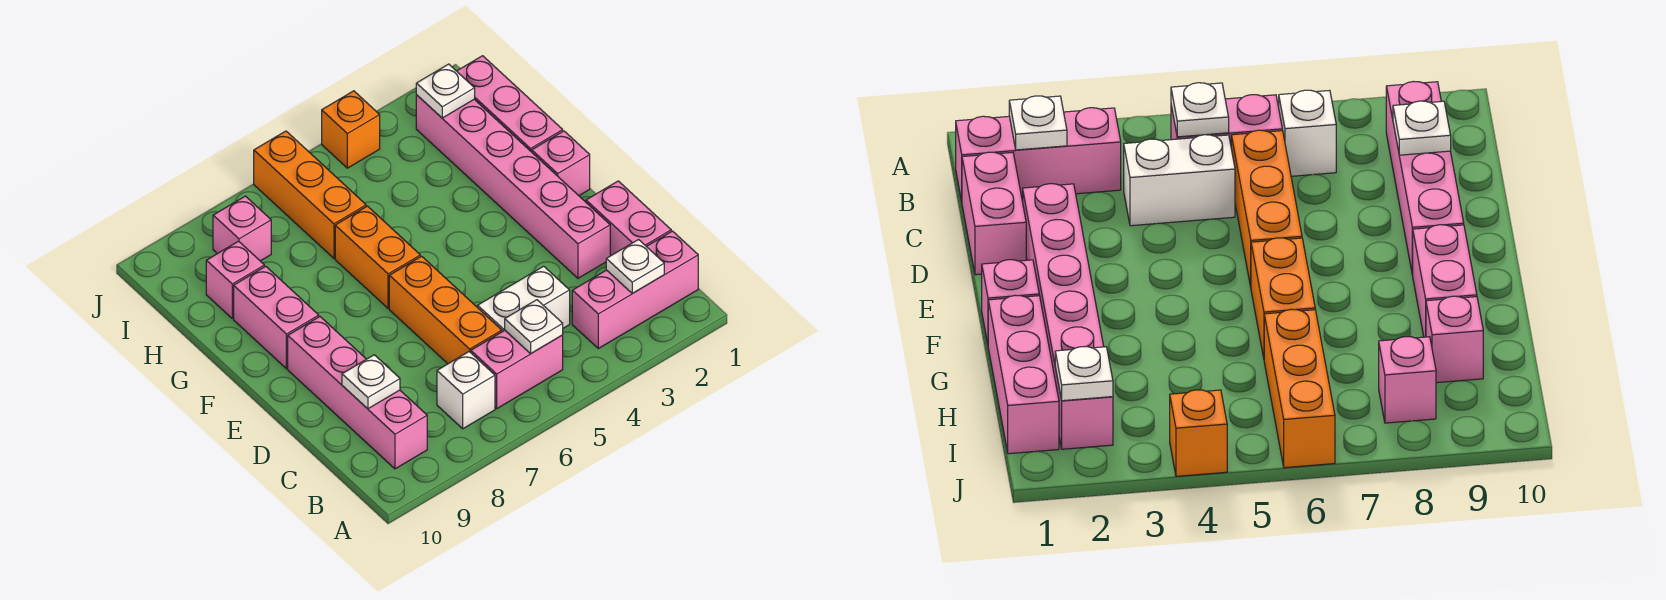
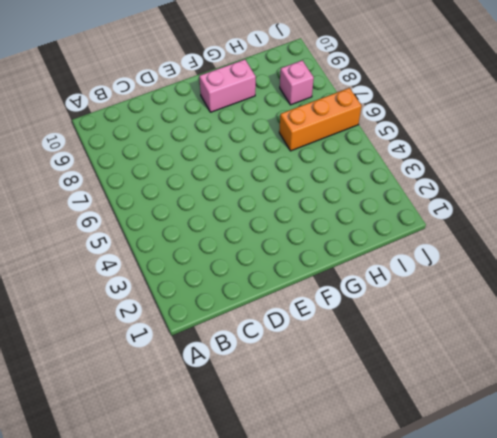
none -> pink brick B1:B3 level 1
none -> pink brick B5:B6 level 1
none -> white brick B7 level 1

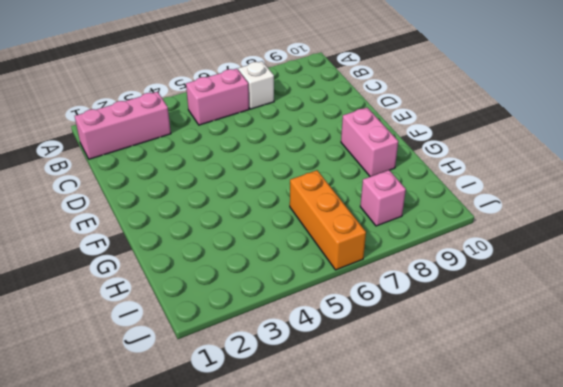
none -> pink brick B9:E9 level 1
none -> pink brick C1:D1 level 1
none -> white brick C4:C5 level 1

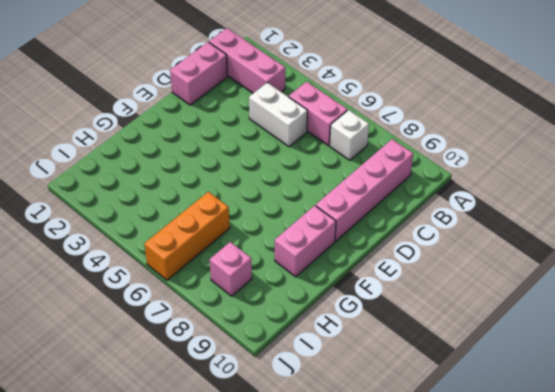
none -> orange brick C6:E6 level 1
none -> pink brick D2:I2 level 1
none -> pink brick F1 level 1

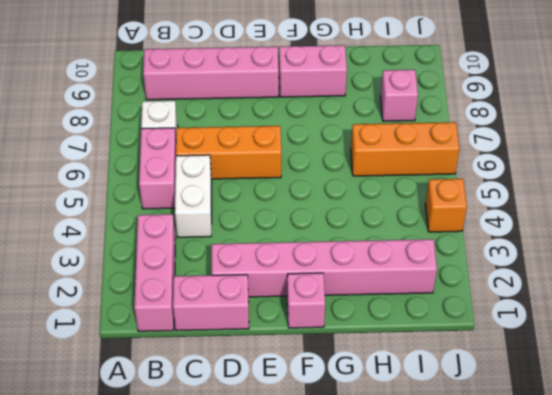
none -> orange brick F6:G6 level 1
none -> pink brick G1:I1 level 1
none -> pink brick H9 level 1

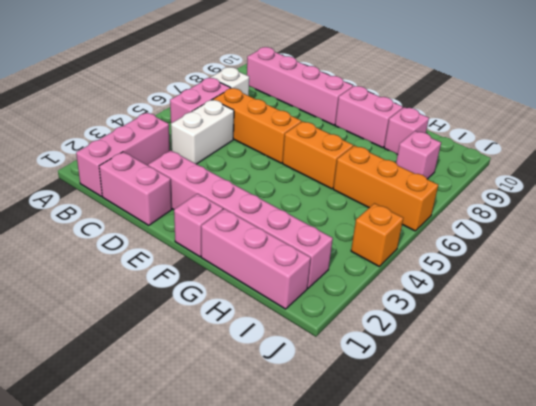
none -> white plate B2 level 2
none -> white plate B5 level 2
none -> white plate C9 level 2

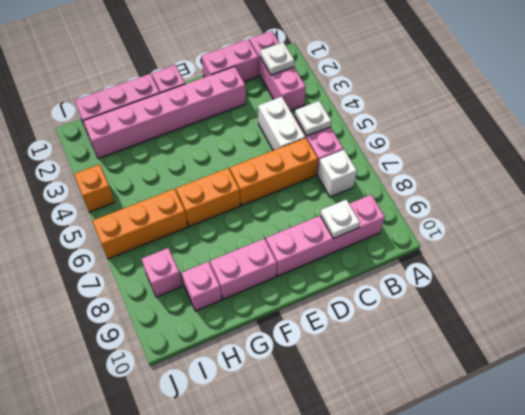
none -> white plate I2 level 2

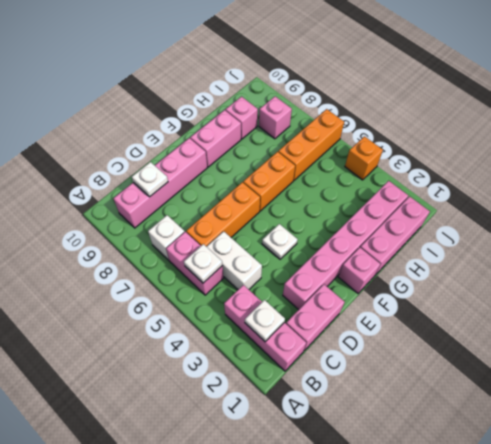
white plate E4 level 1 -> white plate I2 level 2

